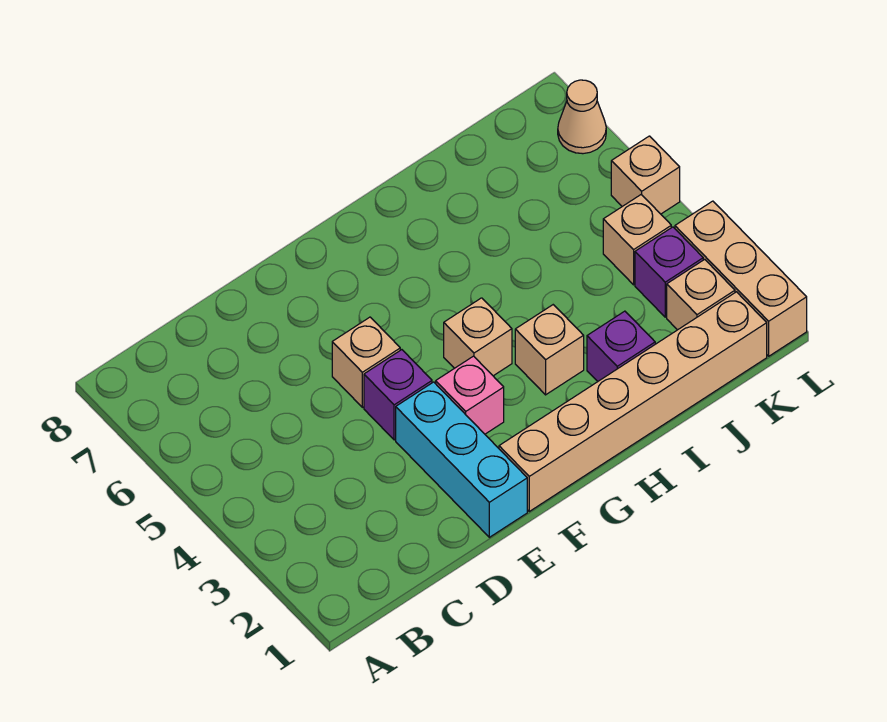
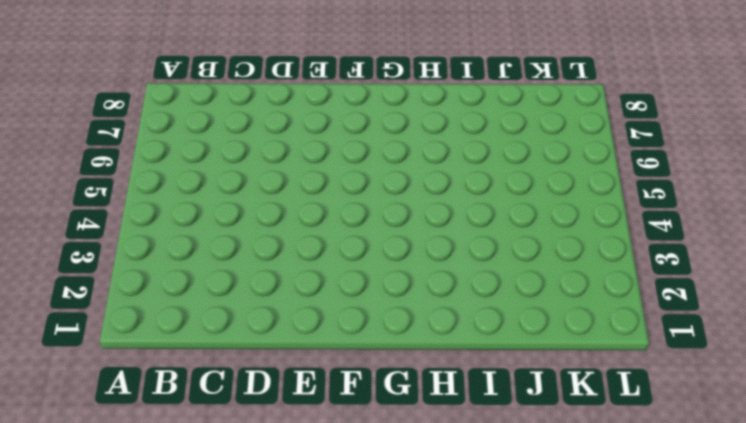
none -> cyan brick E1:E3 level 1
none -> purple brick E4 level 1
none -> tan brick E5 level 1

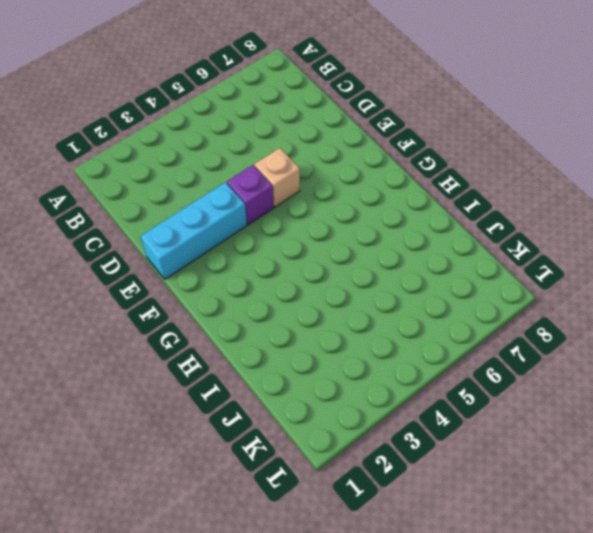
none -> tan brick F1:K1 level 1
none -> pink brick F3 level 1
none -> tan brick G4 level 1

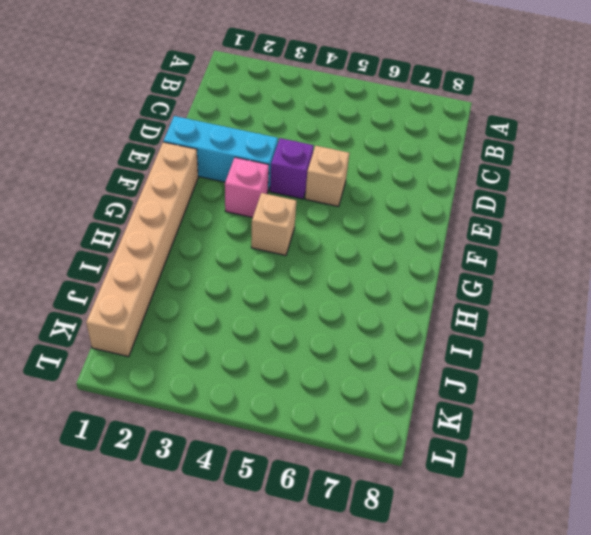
none -> tan brick H3 level 1
none -> purple brick I2 level 1
none -> tan brick K2 level 1

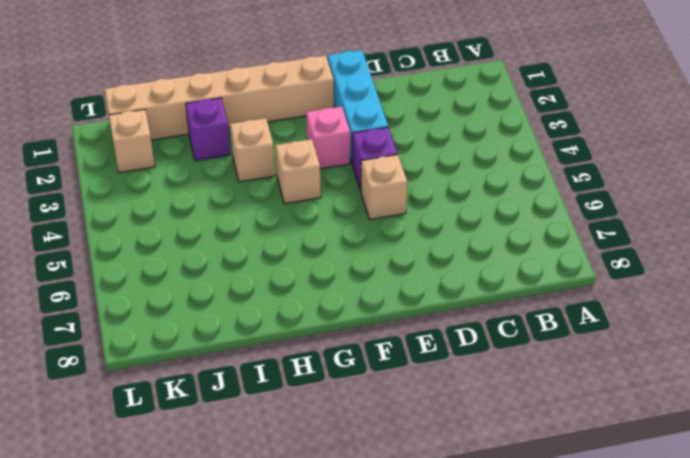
none -> purple brick K3 level 1
none -> tan brick K4 level 1
none -> tan brick L1:L3 level 1

